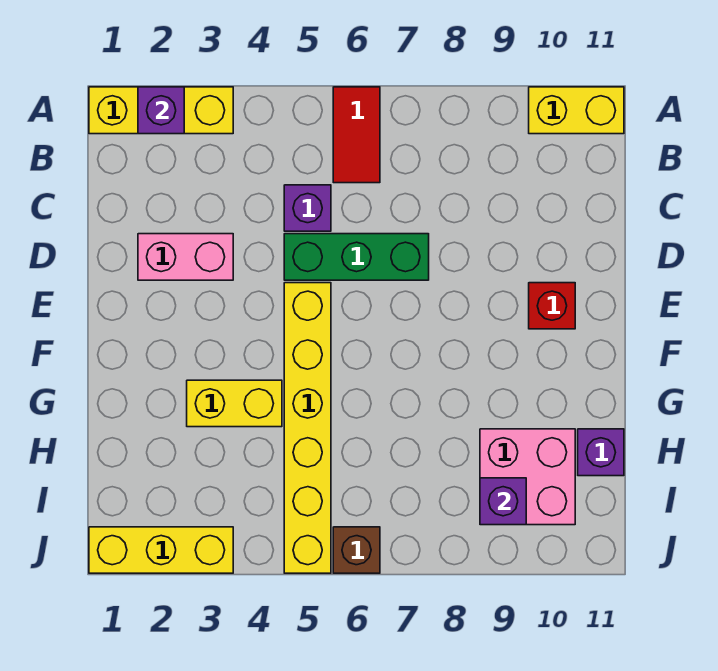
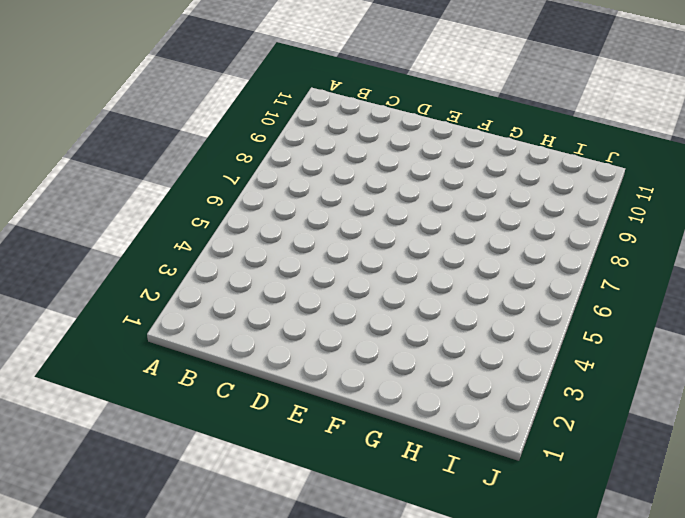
none -> yellow brick A1:A3 level 1
none -> red tile A6:B6 level 1
none -> yellow brick A10:A11 level 1

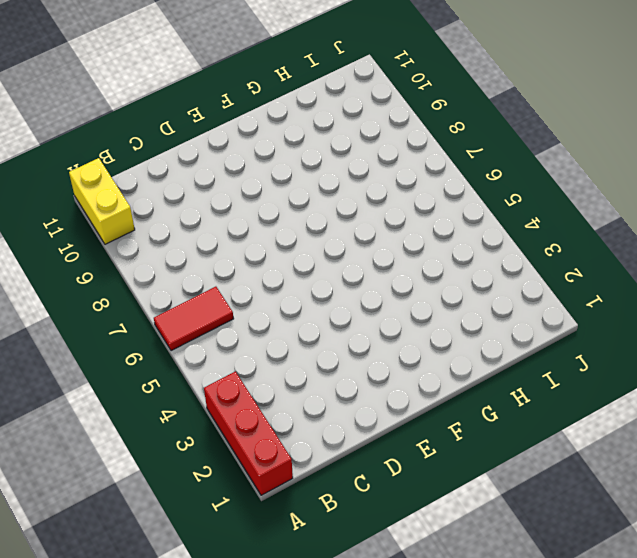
red brick A1:A3 level 1 -> yellow brick A1:A3 level 1
none -> purple brick C5 level 1
none -> pink brick D2:D3 level 1
none -> green brick D5:D7 level 1

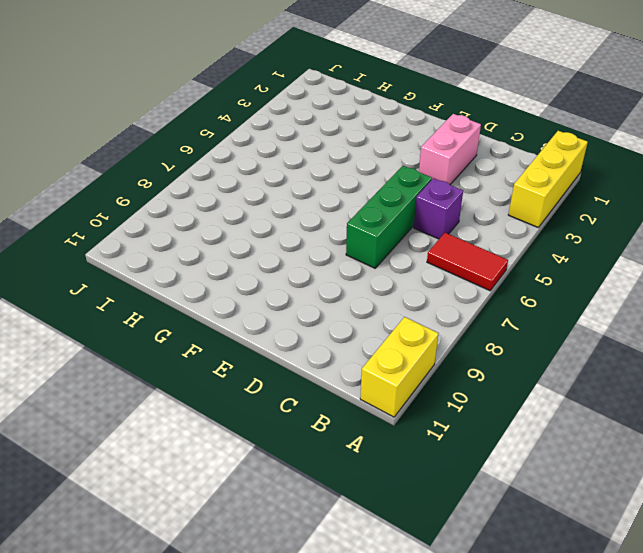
none -> yellow brick E5:J5 level 1
none -> red brick E10 level 1
none -> yellow brick G3:G4 level 1

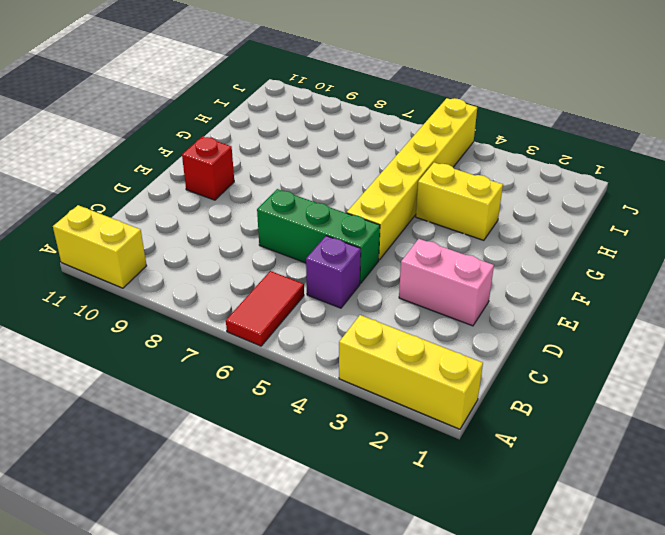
none -> pink brick H9:I10 level 1
none -> purple brick H11 level 1
none -> yellow brick J1:J3 level 1

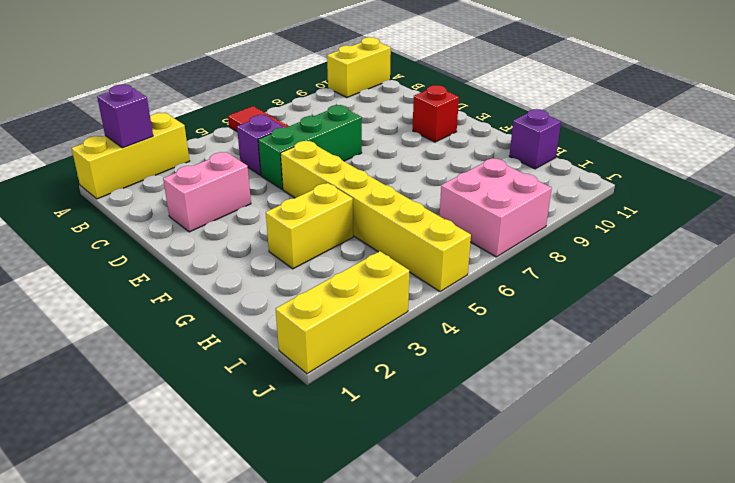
pink brick I7:J8 level 1 -> pink brick H9:I10 level 1
none -> brown brick J6 level 1
none -> purple brick I9 level 2

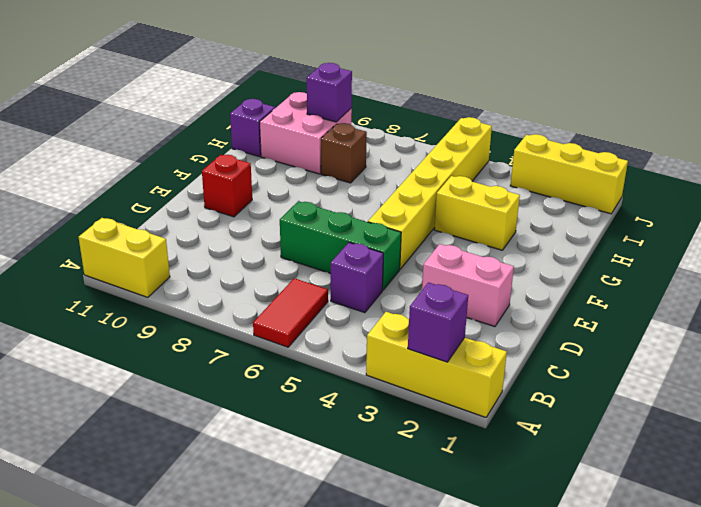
brown brick H8 level 1 -> brown brick J6 level 1

